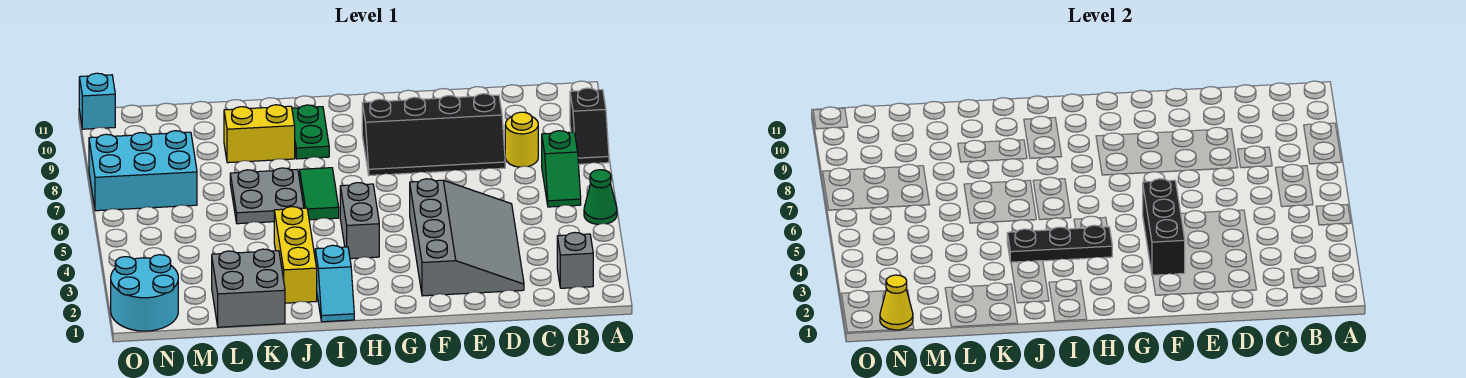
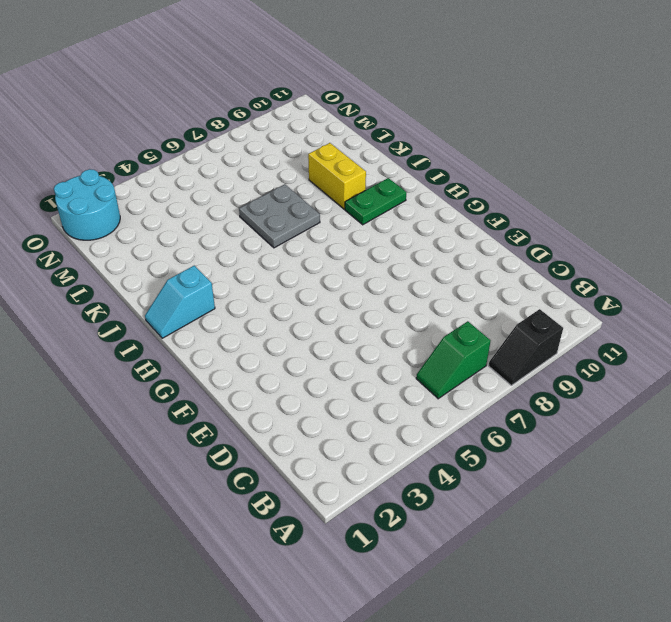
none -> green cone A5 level 1
none -> grey brick B2 level 1
none -> yellow round brick C8 level 1

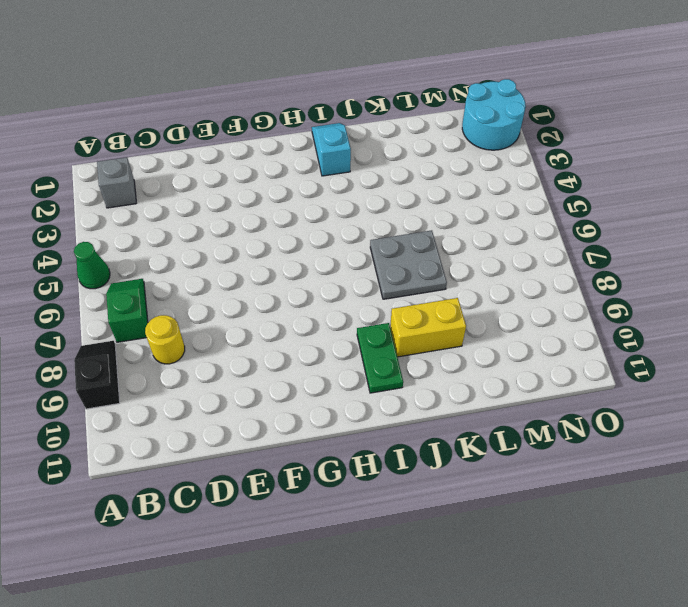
none -> grey slope D2:F5 level 1 top F
none -> black slope D8:G9 level 1 top 9
none -> grey brick H4:H5 level 1

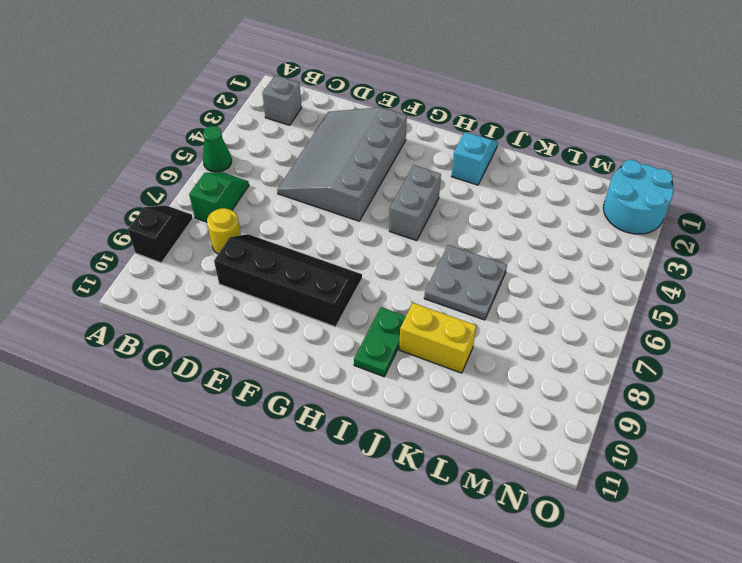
none -> green tile I6:I7 level 1
none -> yellow brick J2:J4 level 1
none -> grey brick K1:L2 level 1

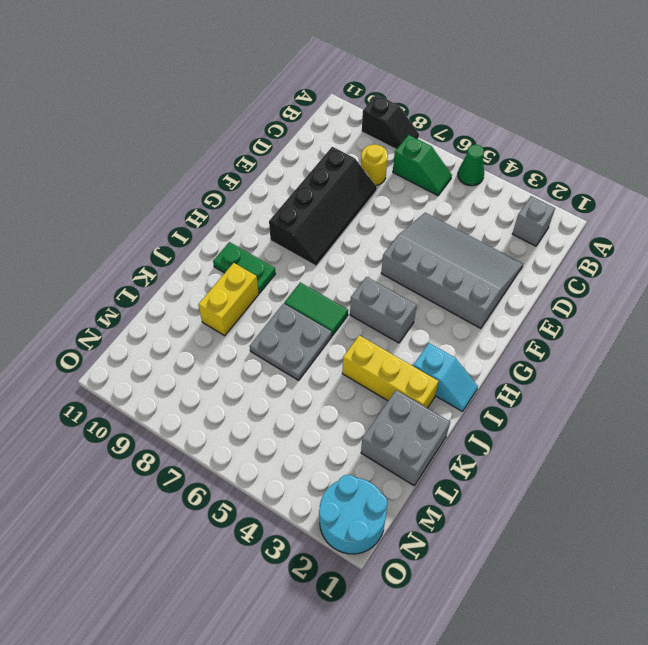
none -> cyan brick M7:O8 level 1
none -> cyan brick O11 level 1
none -> black brick F3:F5 level 2

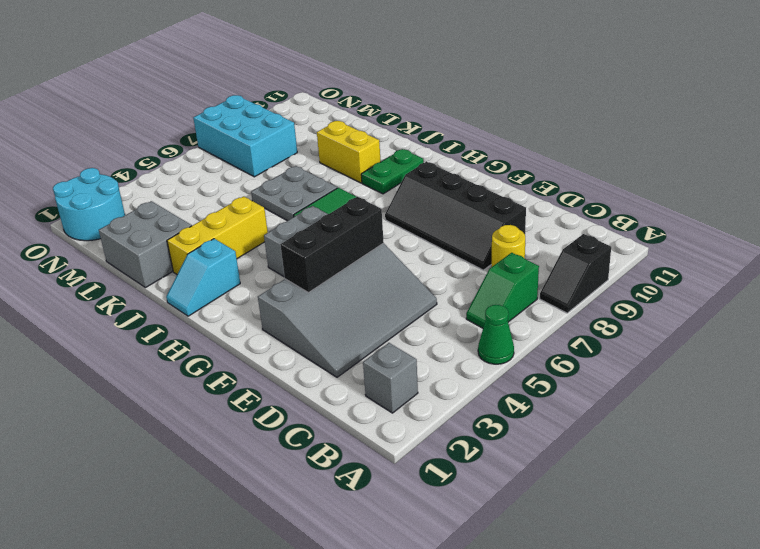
none -> cyan brick O11 level 1
none -> black plate H4:J4 level 2
none -> yellow cone N1 level 2

